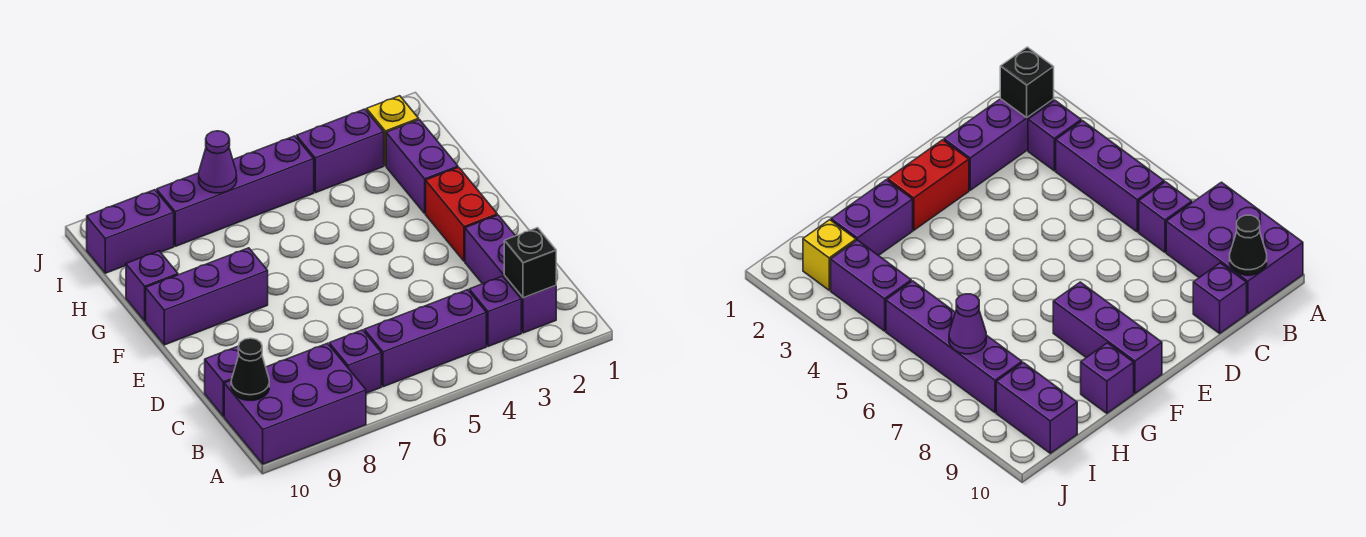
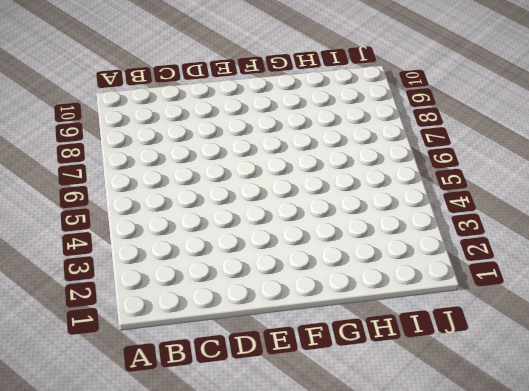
none -> purple brick A8:B10 level 1
none -> purple brick B2:D2 level 1
none -> purple brick B3 level 1

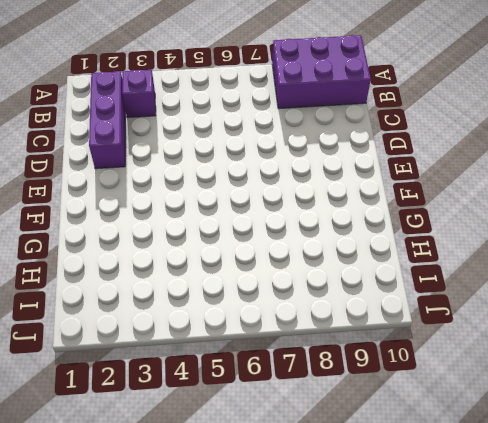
none -> purple brick B4:B6 level 1
none -> purple brick B7 level 1
none -> purple brick C10 level 1

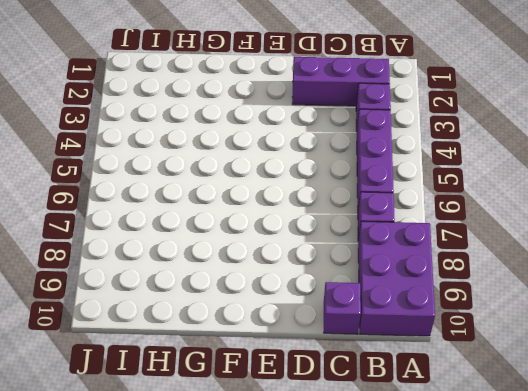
none -> red brick E2:F2 level 1
none -> purple brick F8:F10 level 1
none -> purple brick G2:H2 level 1

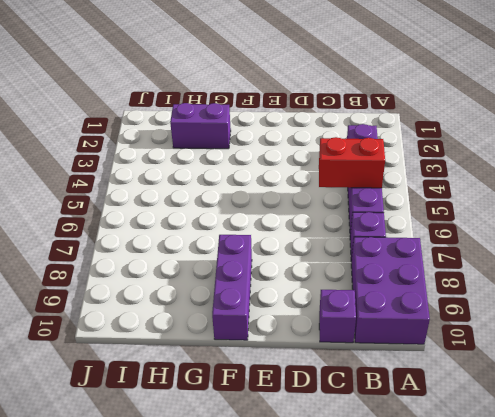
red brick B5:C5 level 2 -> red brick E2:F2 level 1
none -> purple brick B2:D2 level 1
none -> purple brick G10 level 1
none -> yellow brick I2 level 1

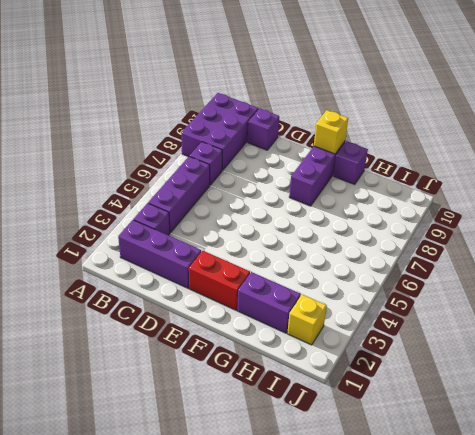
yellow brick F10 level 2 -> none
none -> purple brick I3:I4 level 1
none -> purple brick I5:I8 level 1
none -> purple brick I9:I10 level 1

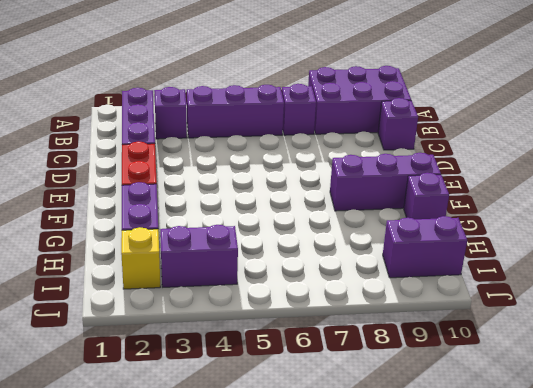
none -> purple brick I5:I8 level 1
none -> black brick B2 level 2
none -> black cone B10 level 2

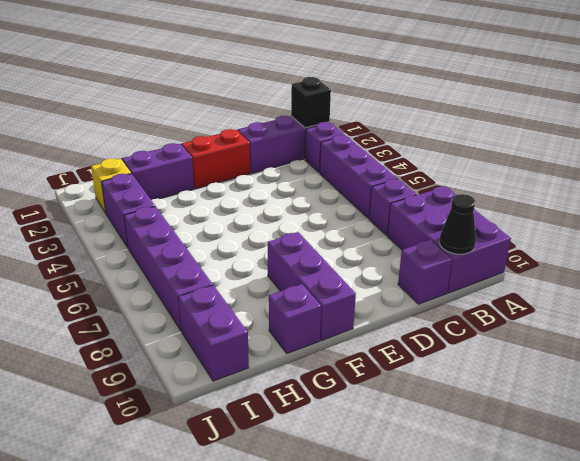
none -> purple cone I7 level 2

